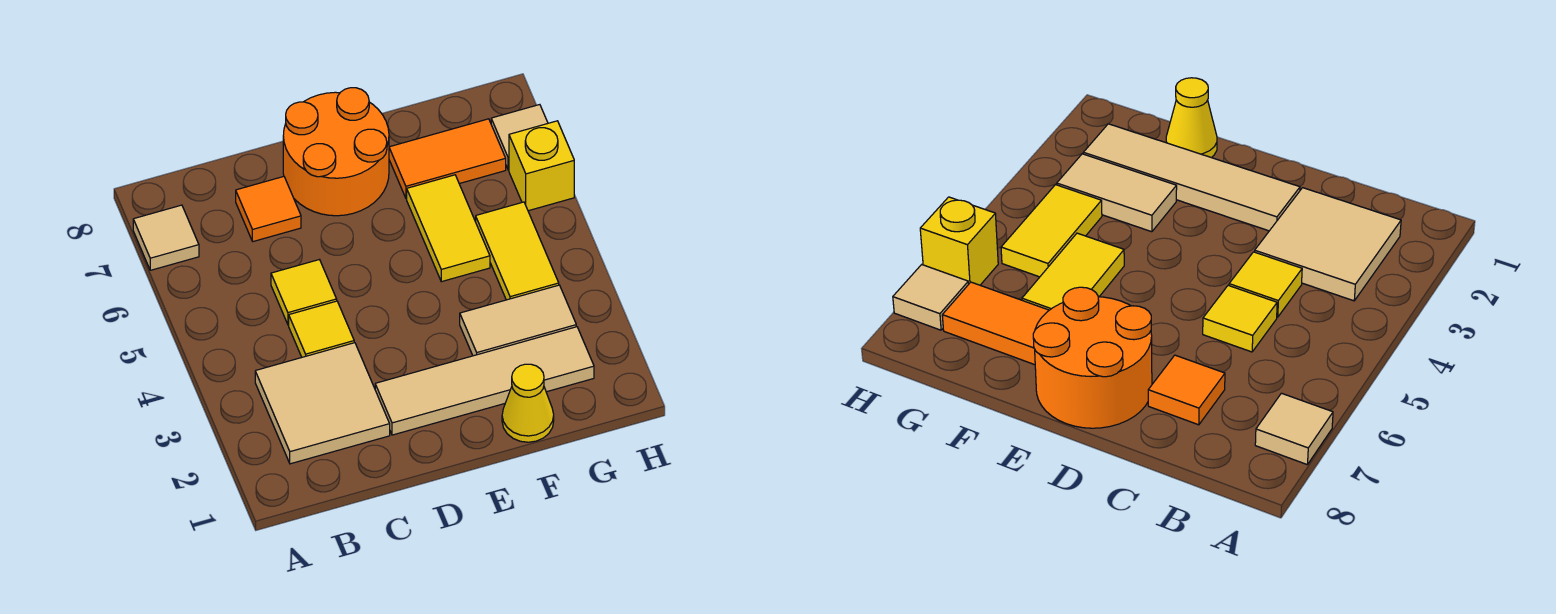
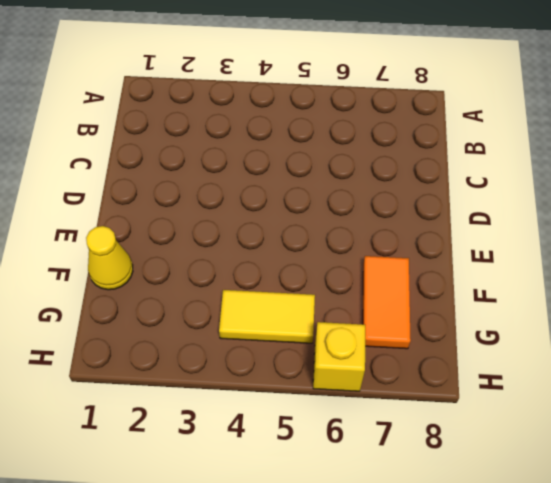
none -> tan tile A7 level 1
none -> tan tile B2:C3 level 1
none -> yellow tile C4 level 1

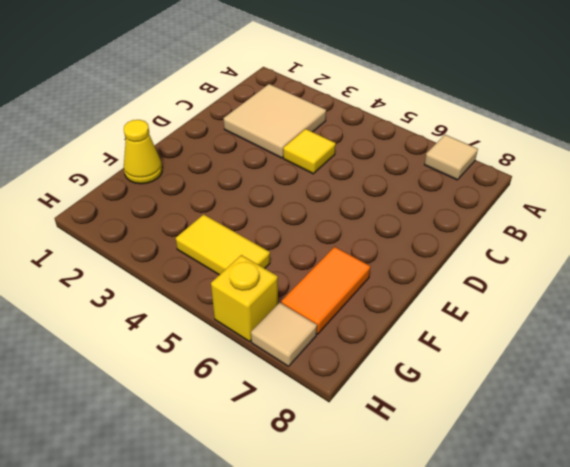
none -> yellow tile C5 level 1
none -> orange tile C7 level 1
none -> tan tile D2:G2 level 1

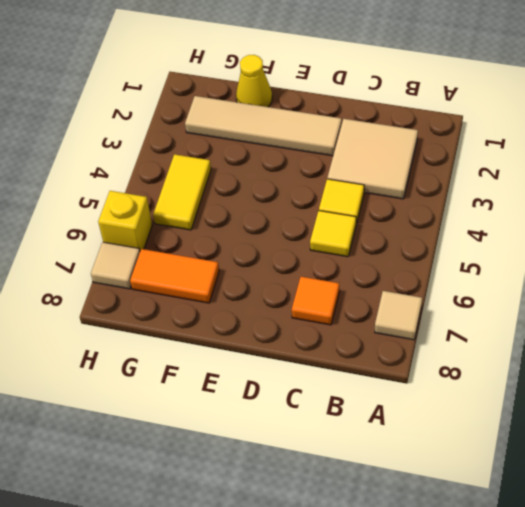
none -> orange round brick D7:E8 level 1
none -> tan tile F3:G3 level 1
none -> yellow tile F5:F6 level 1

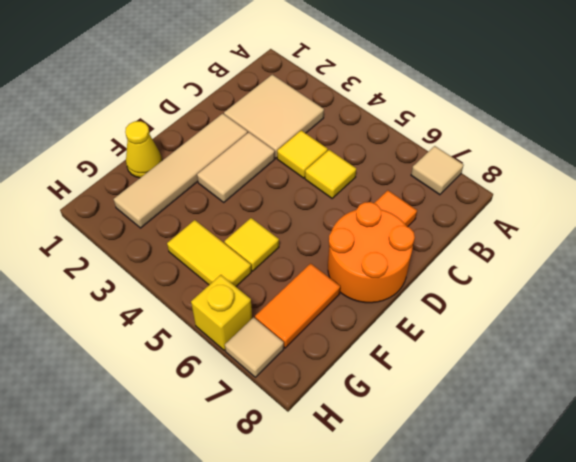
tan tile D3:E3 level 1 -> tan tile F3:G3 level 1
yellow tile F5 level 1 -> yellow tile F5:F6 level 1

